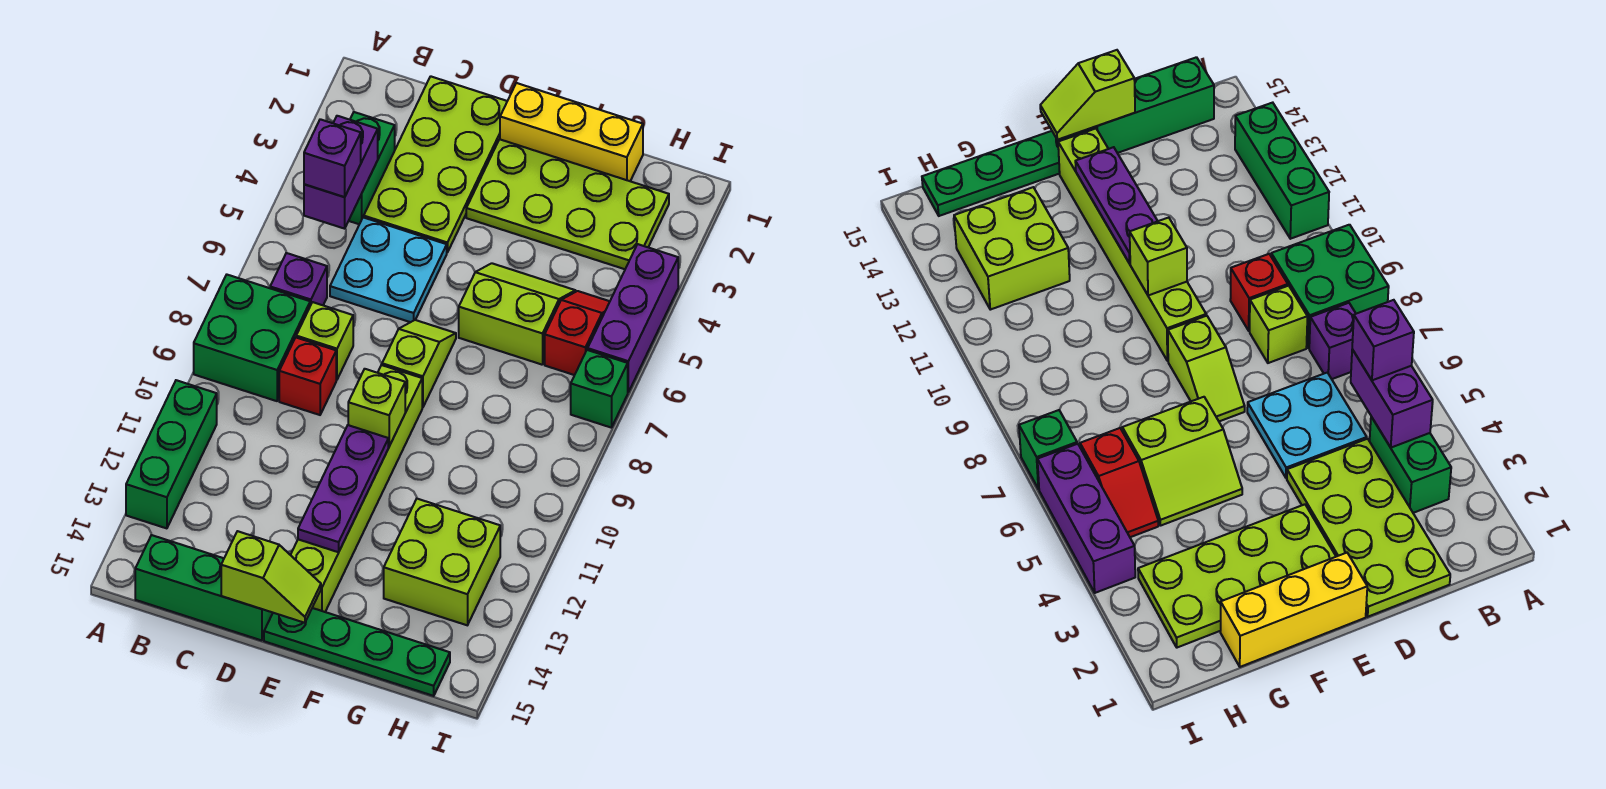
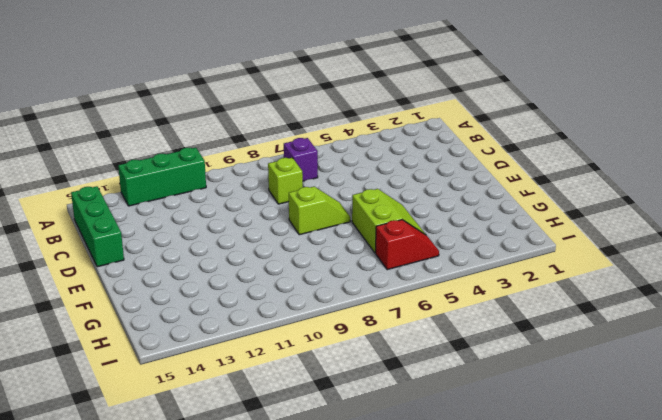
none -> green brick A8:B9 level 1
none -> green brick B3:B4 level 1
none -> lime plate C1:D4 level 1

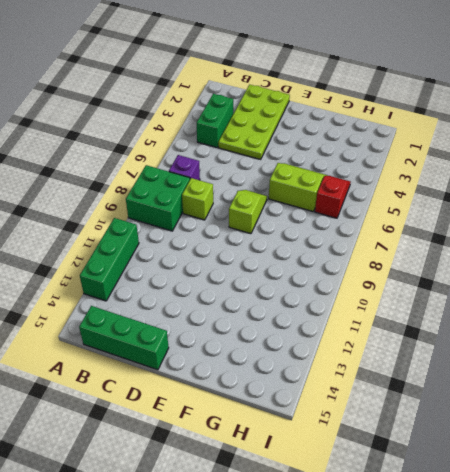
none -> cyan plate C5:D6 level 1
none -> red brick C9 level 1
none -> yellow brick E1:G1 level 1

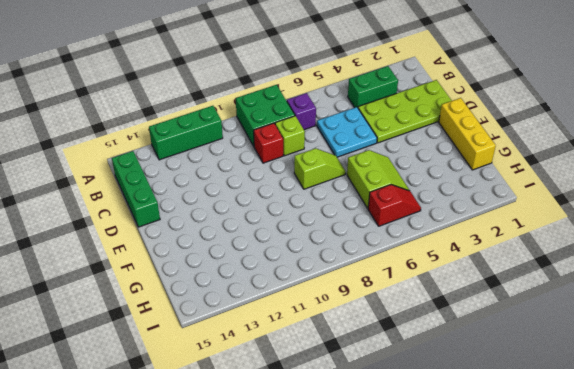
none -> lime plate E2:H3 level 1
none -> lime brick E9:E14 level 1
none -> green plate E15:H15 level 1

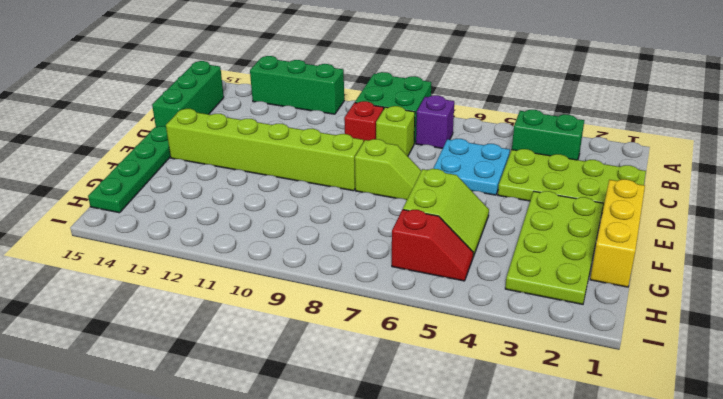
none -> lime brick G12:H13 level 1
none -> purple brick I4:I6 level 1
none -> green brick I7 level 1

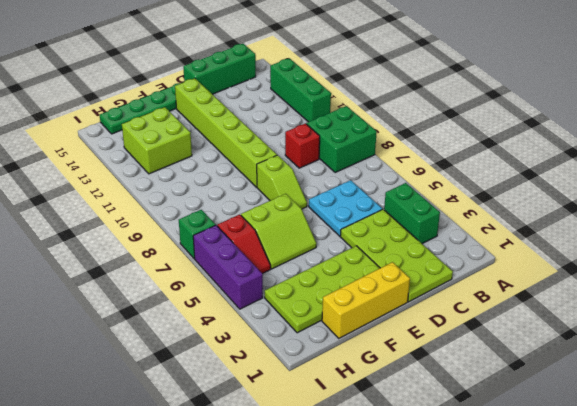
none -> purple brick B7 level 1
none -> lime brick C8 level 1
none -> purple brick B4:B5 level 2

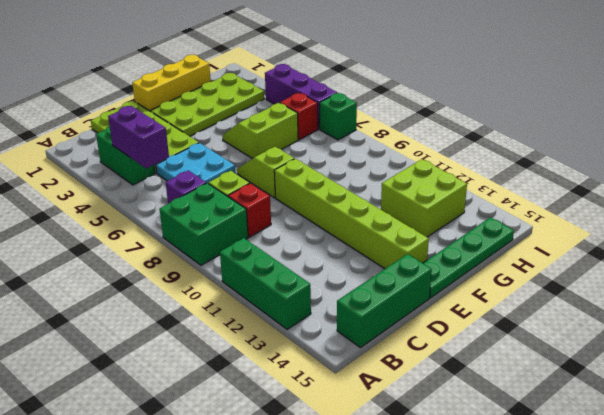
none -> lime slope D15:E15 level 2 top D
none -> lime brick E10 level 2
none -> purple plate E11:E13 level 2

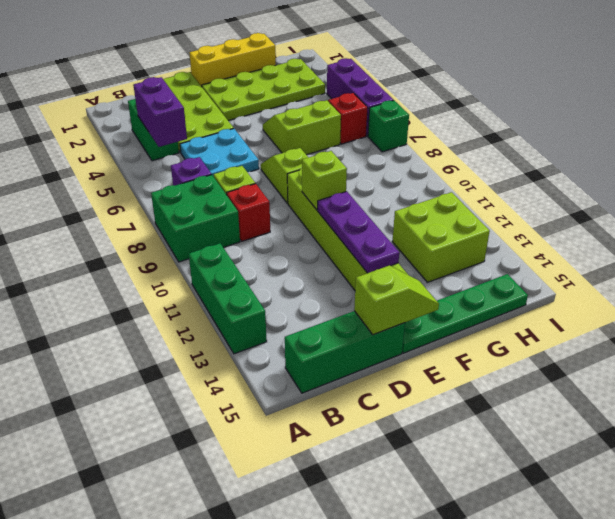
none -> purple brick B5 level 3

